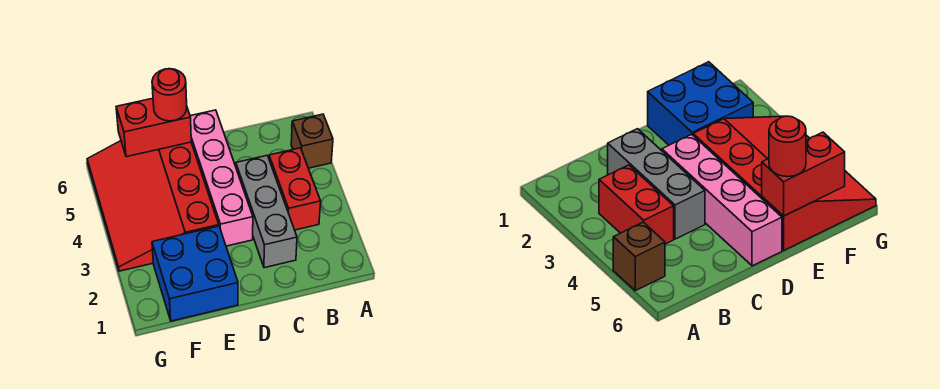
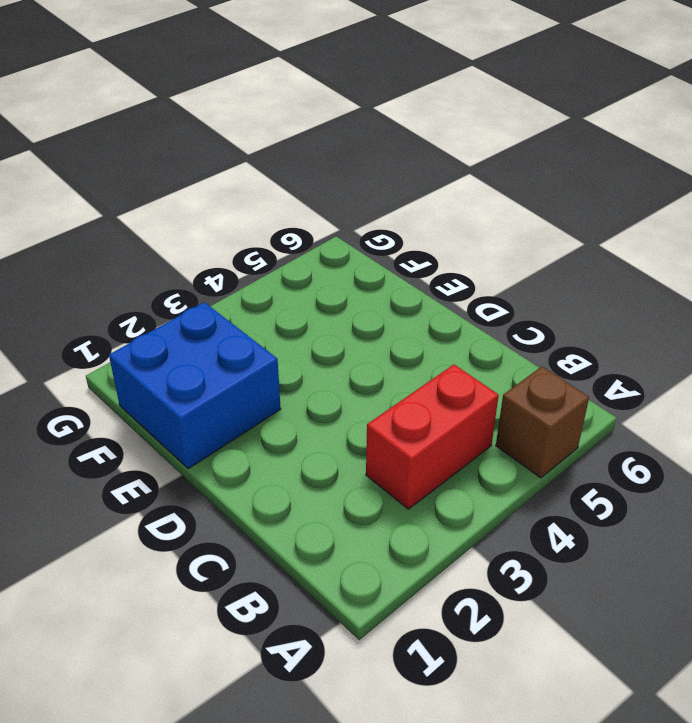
none -> grey brick C2:C4 level 1
none -> pink brick D3:D6 level 1

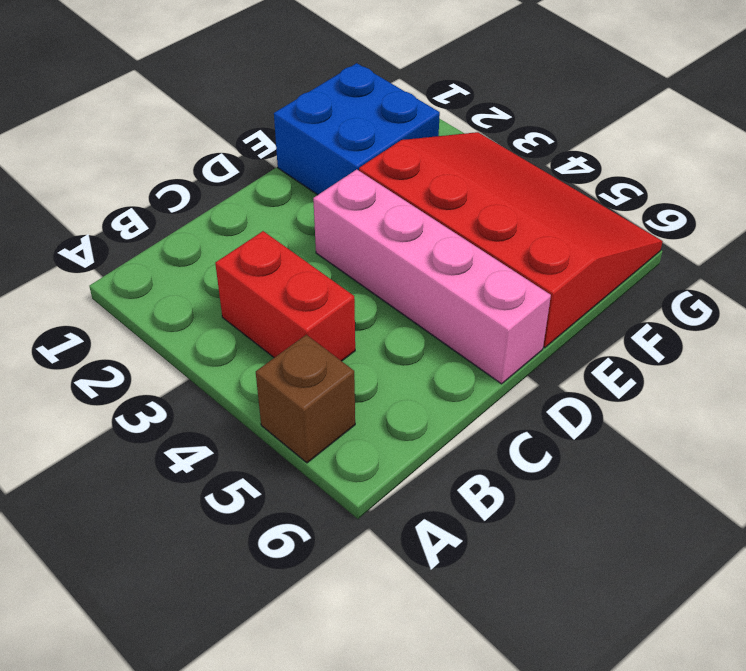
none -> grey brick C2:C4 level 1
none -> red brick E6:F6 level 2

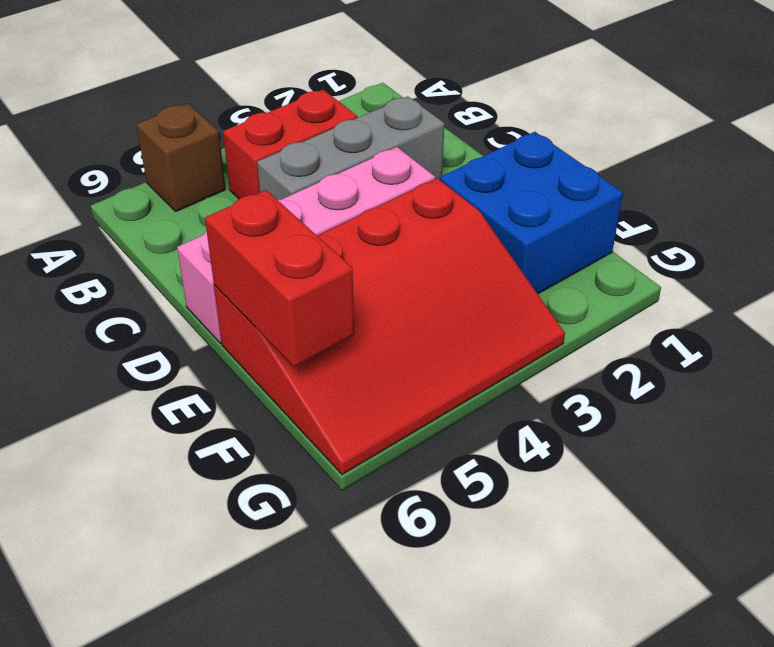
none -> red round brick E6 level 3

